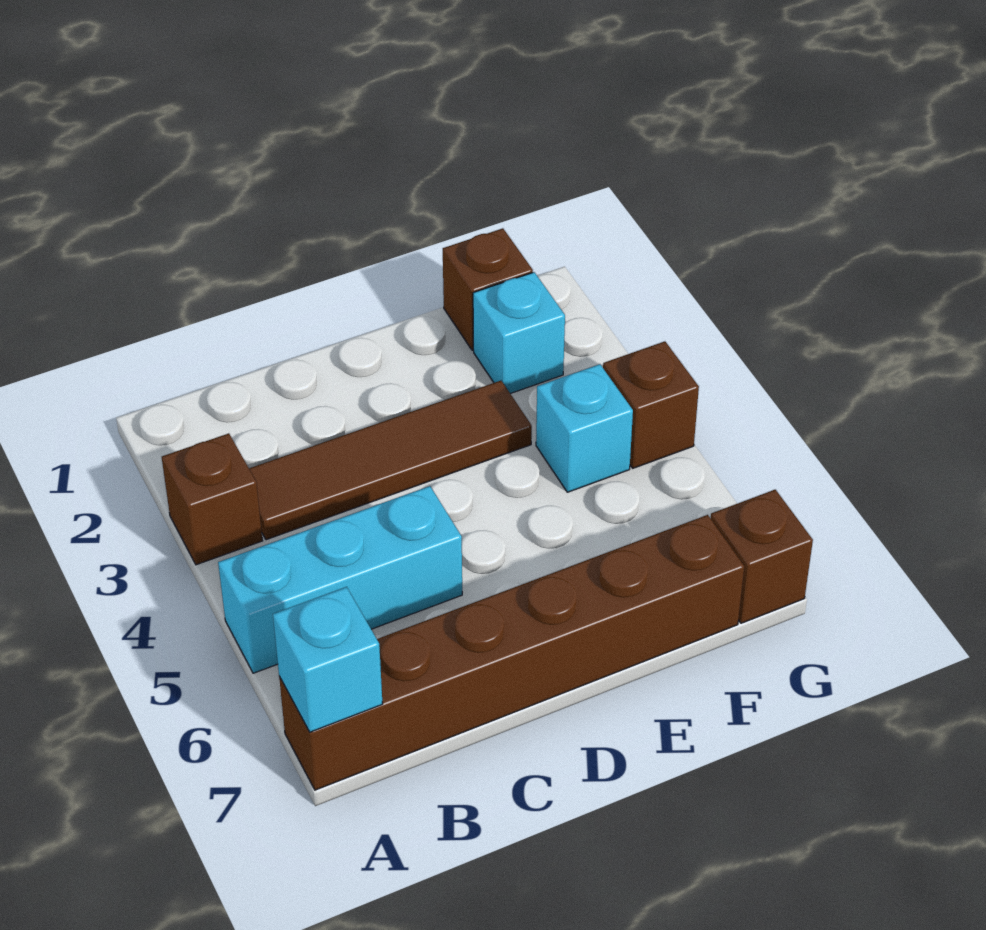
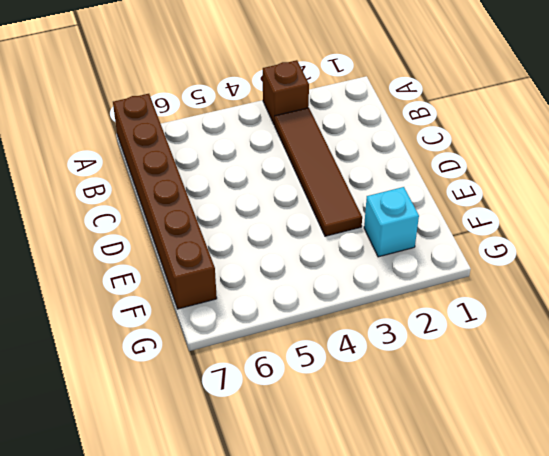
none -> cyan brick A5:C5 level 1
none -> brown brick F1 level 1

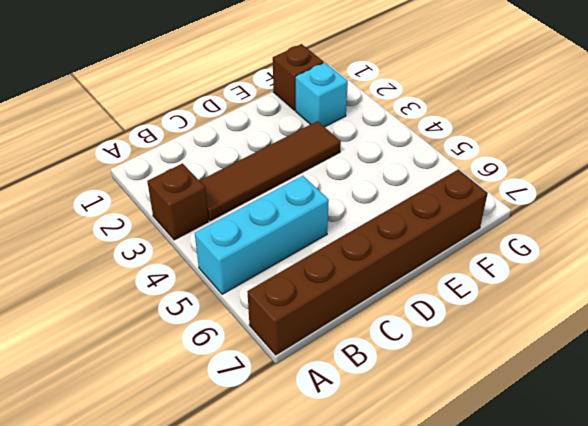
none -> cyan brick F4 level 1
none -> brown brick G4 level 1

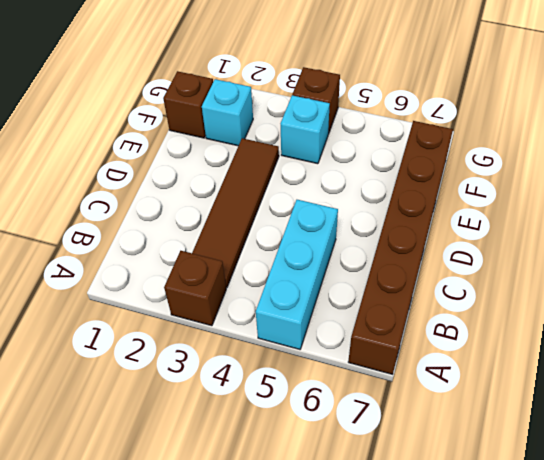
none -> brown brick G7 level 1
none -> cyan brick A7 level 2

